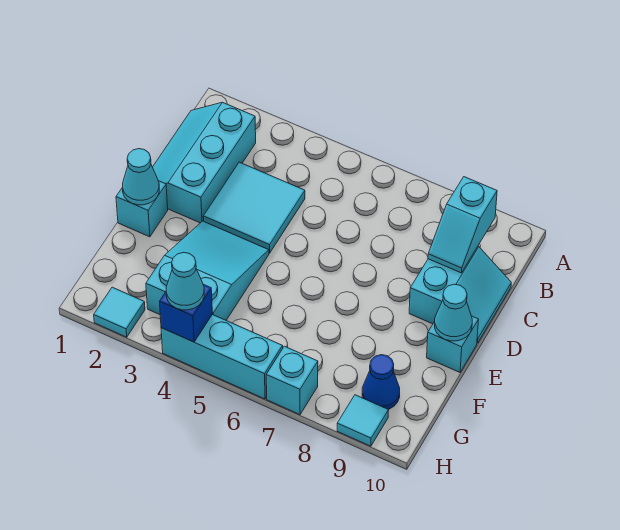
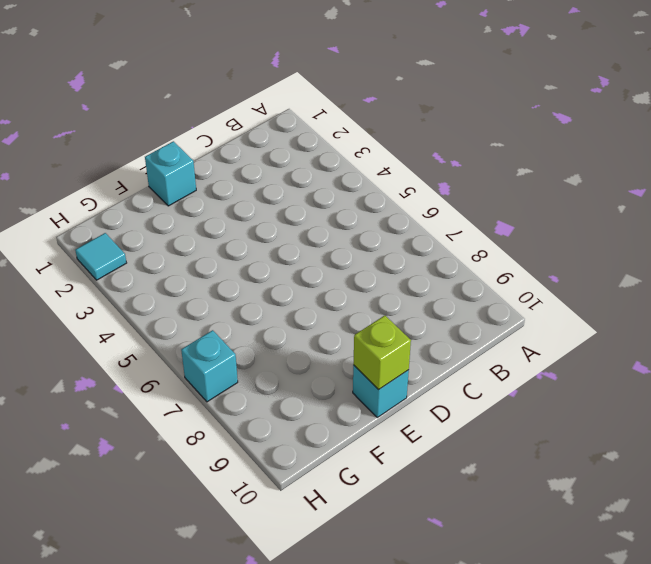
lime brick E10 level 2 -> cyan cone E10 level 2
none -> cyan slope B1:D2 level 1 top 2
none -> cyan tile C3:D4 level 1
none -> cyan slope C9:D10 level 1 top 9

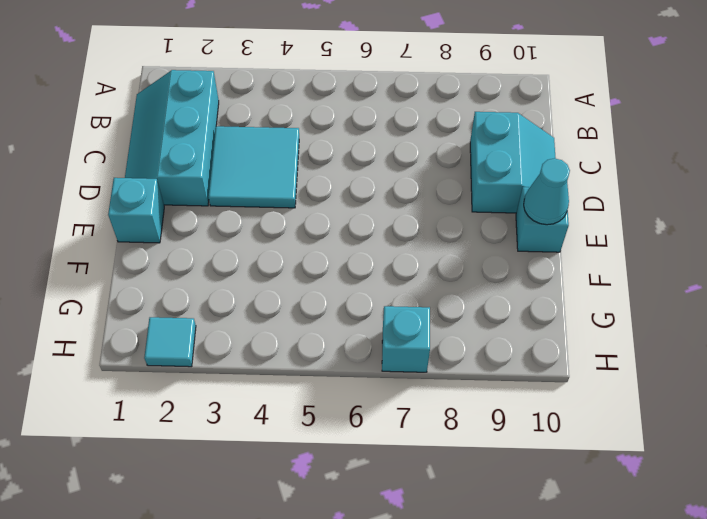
none -> cyan slope E3:G4 level 1 top G
none -> blue cone G9 level 1
none -> cyan brick H4:H6 level 1

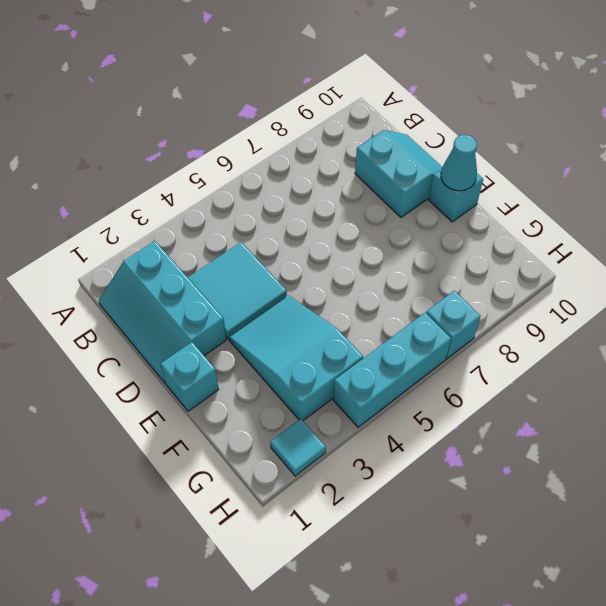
none -> blue cone G9 level 1
none -> cyan tile H9 level 1
none -> cyan slope B9:C9 level 2 top B

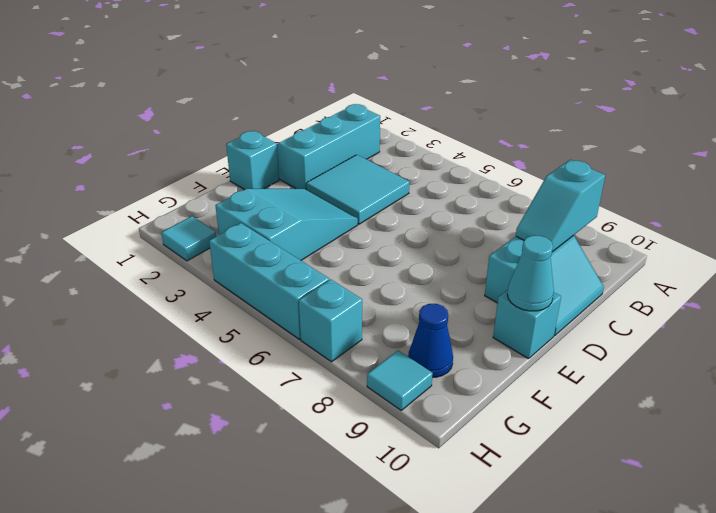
none -> cyan cone E1 level 2
none -> blue brick H4 level 2
none -> cyan cone H4 level 3

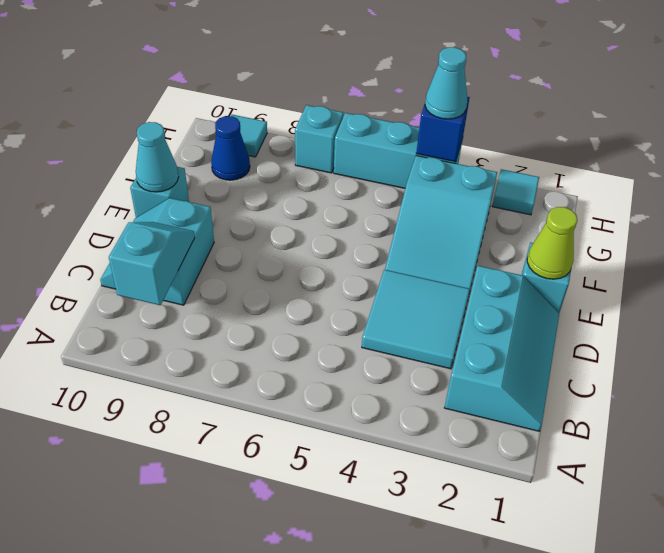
lime cone E1 level 2 -> cyan cone E1 level 2

